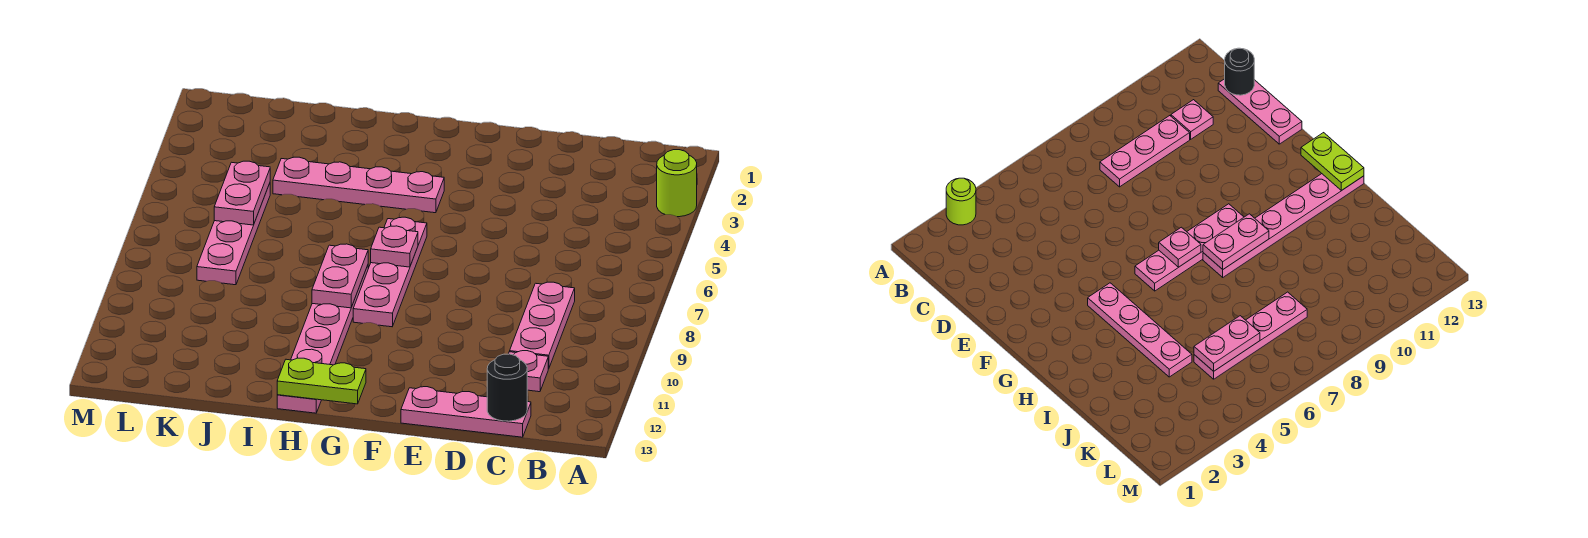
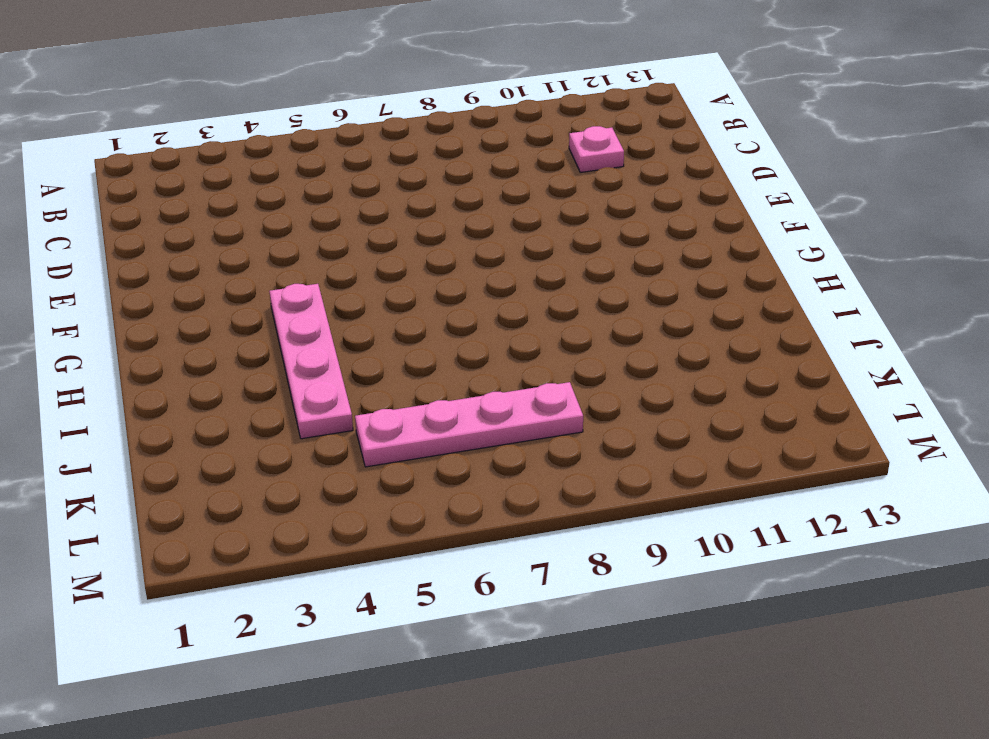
none -> lime round brick A3 level 1
none -> pink plate C8:C10 level 1
none -> pink plate C13:E13 level 1

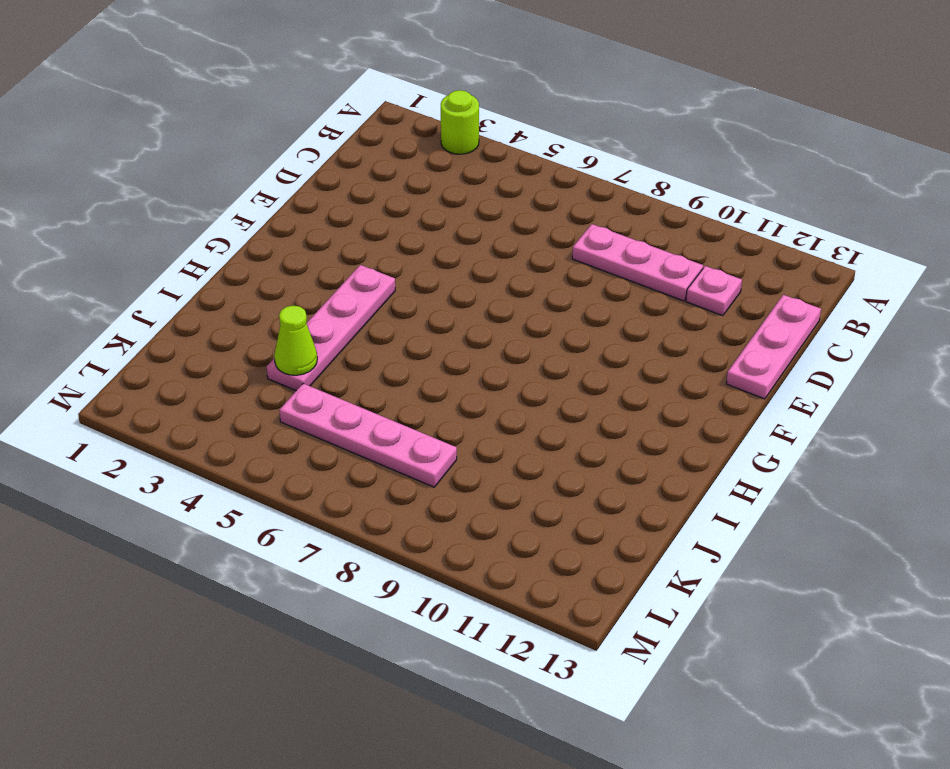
lime cone J4 level 2 -> none
none -> pink plate G6:G9 level 1
none -> pink plate H8:H13 level 1
none -> black round brick C13 level 2

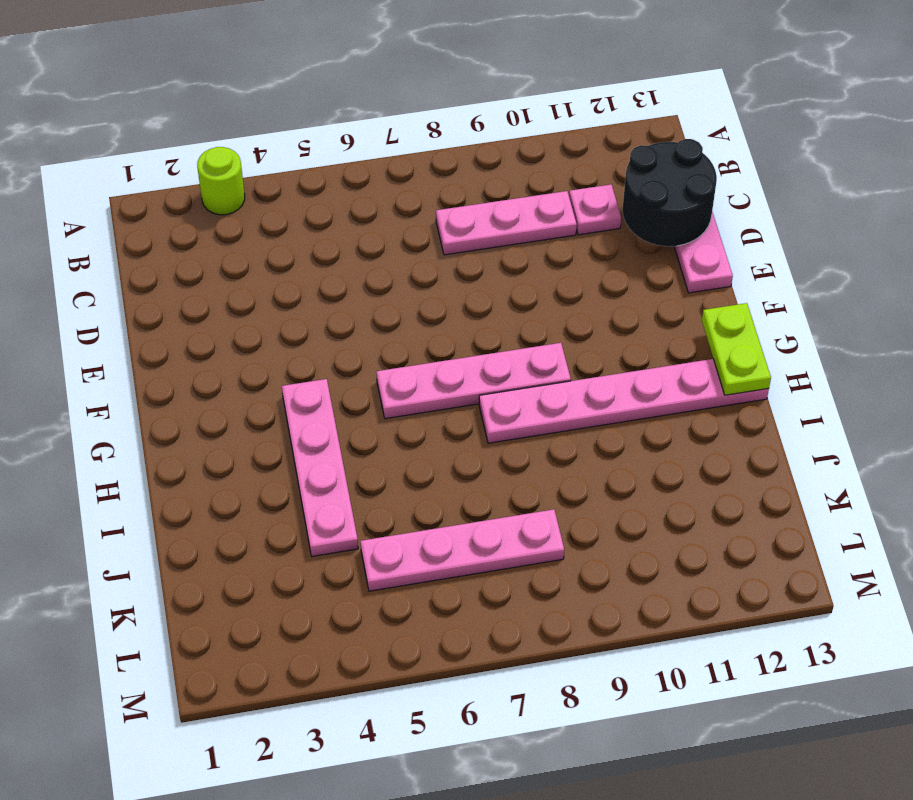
black round brick C12:D13 level 2 -> black round brick C13 level 2
none -> pink plate G7 level 2
none -> pink plate H8:H9 level 2
none -> pink plate K5:K6 level 2

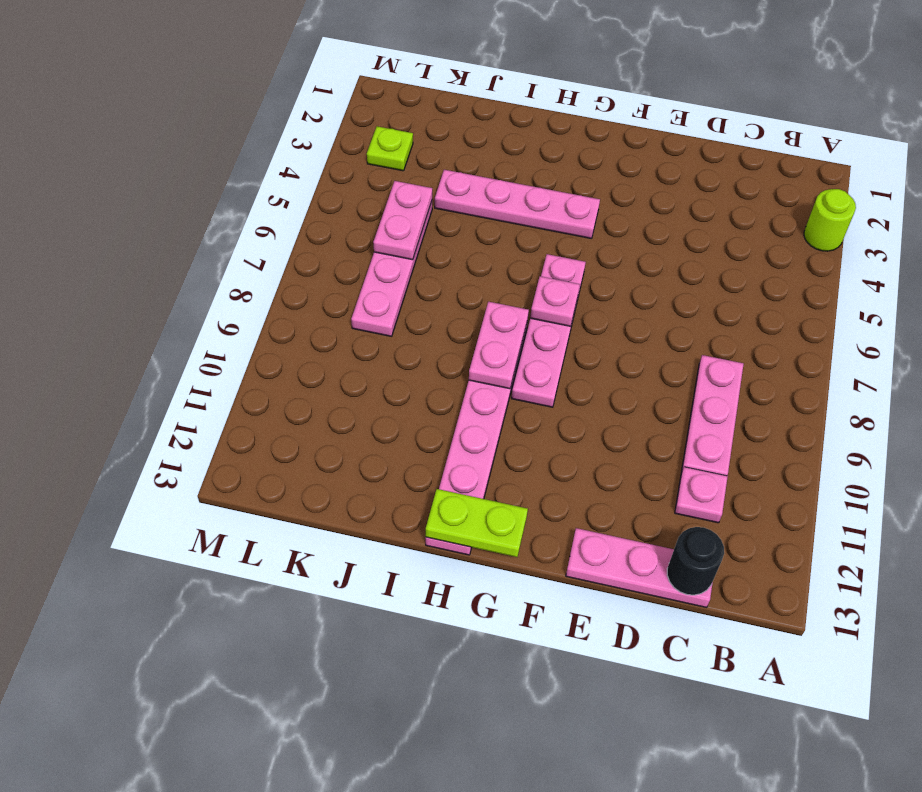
lime plate L3 level 1 -> none

